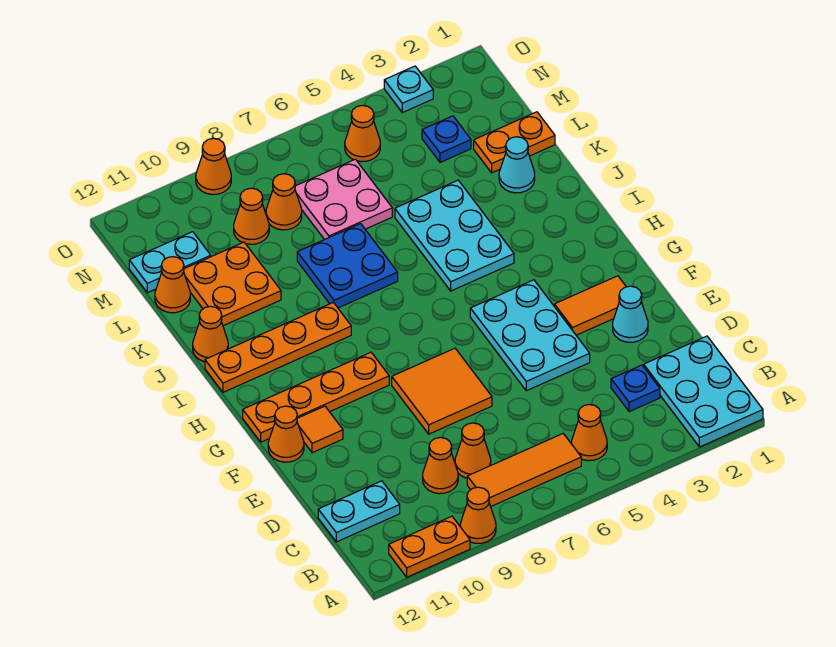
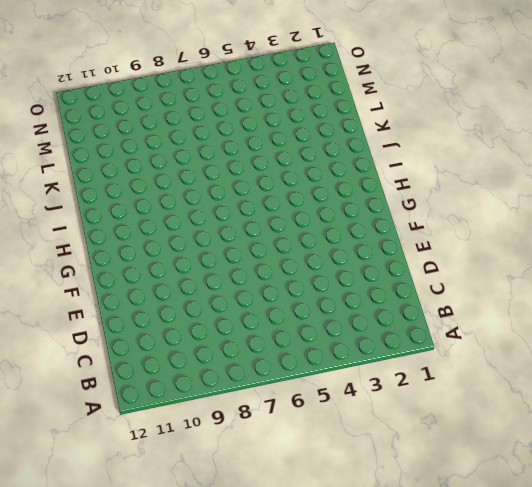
none -> cyan plate A1:C2 level 1
none -> orange cone A9 level 1
none -> orange plate A10:A11 level 1
none -> orange cone B5 level 1

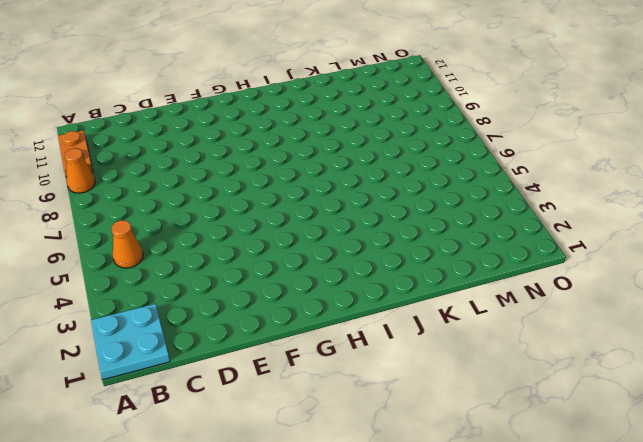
cyan plate A1:B2 level 1 -> cyan plate A1:C2 level 1
none -> orange tile B6:B8 level 1
none -> blue plate C3 level 1
none -> orange cone C8 level 1
none -> orange cone C9 level 1

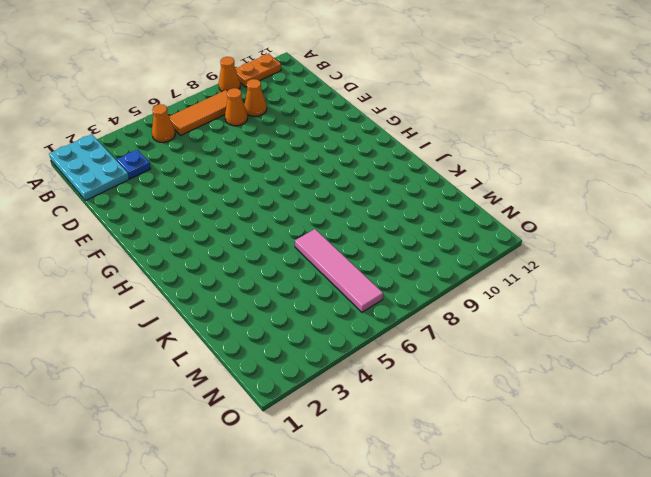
pink tile K6:N6 level 1 -> pink plate L6:M7 level 1
none -> cyan plate C11:C12 level 1
none -> cyan cone E2 level 1
none -> cyan plate E4:G5 level 1
none -> orange tile E7:F8 level 1

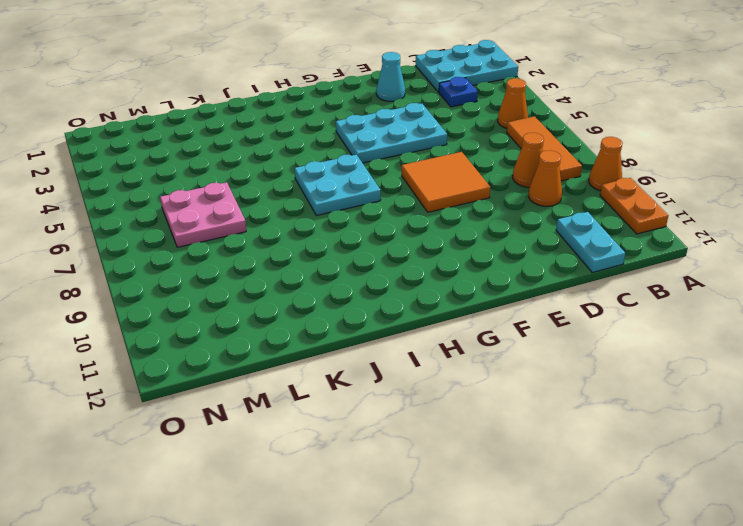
cyan plate H6:I7 level 1 -> none
none -> orange tile F2:F3 level 1
none -> orange tile F11 level 1
none -> orange cone F12 level 1
none -> orange plate G9:G12 level 1

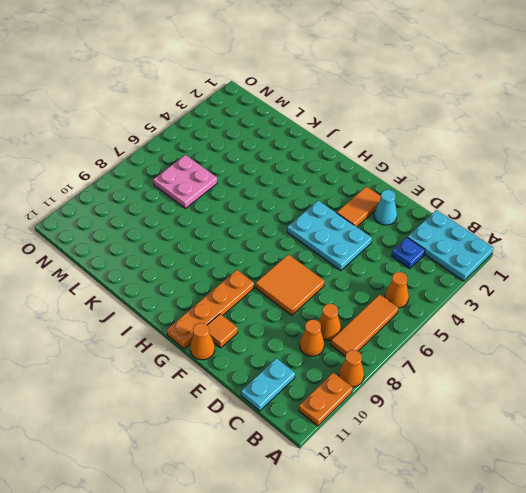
none -> cyan plate I4:K5 level 1
none -> orange plate I9:I12 level 1
none -> blue plate J7:K8 level 1
none -> orange cone J12 level 1

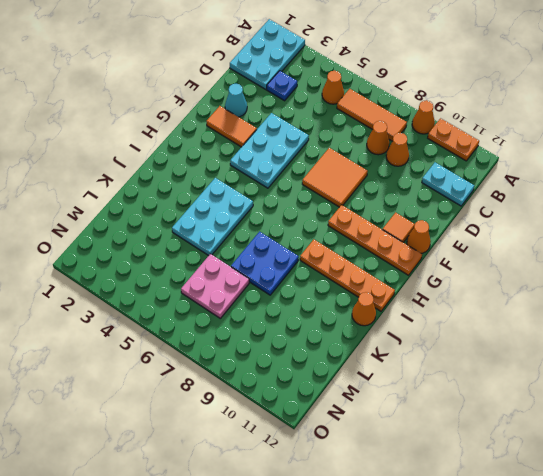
none -> cyan cone K2 level 1
none -> orange plate K10:L11 level 1
none -> orange plate L1:L2 level 1
none -> orange cone L12 level 1

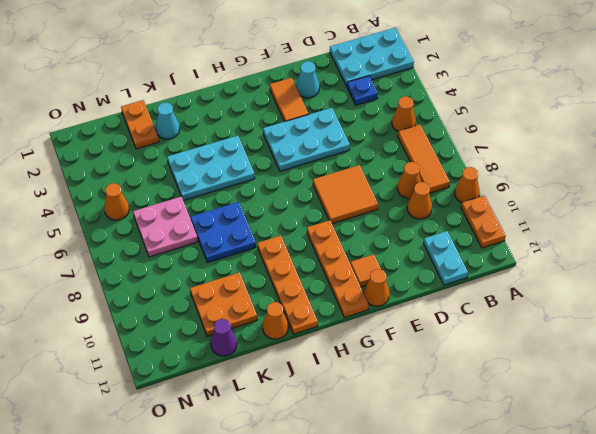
purple cone L12 level 1 -> orange cone L12 level 1
none -> blue plate M3 level 1
none -> orange cone M8 level 1
none -> orange cone M9 level 1
none -> cyan plate M11:M12 level 1

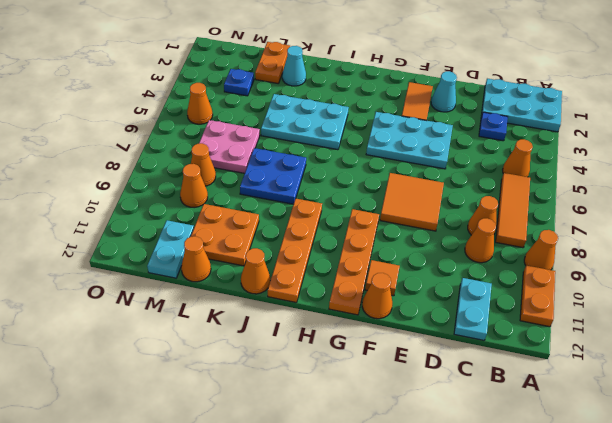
none -> cyan plate O3 level 1
none -> orange cone O9 level 1

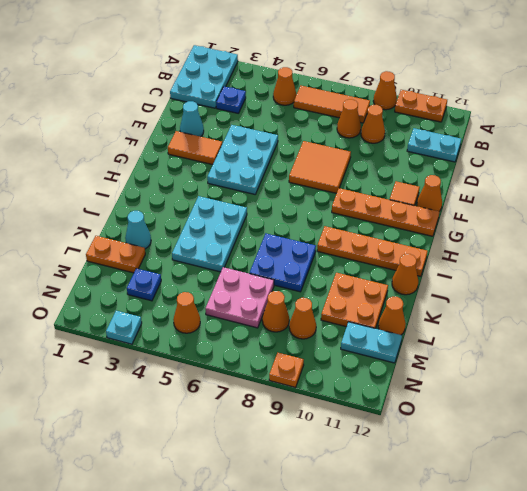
orange plate O9 level 1 -> orange cone O9 level 1

